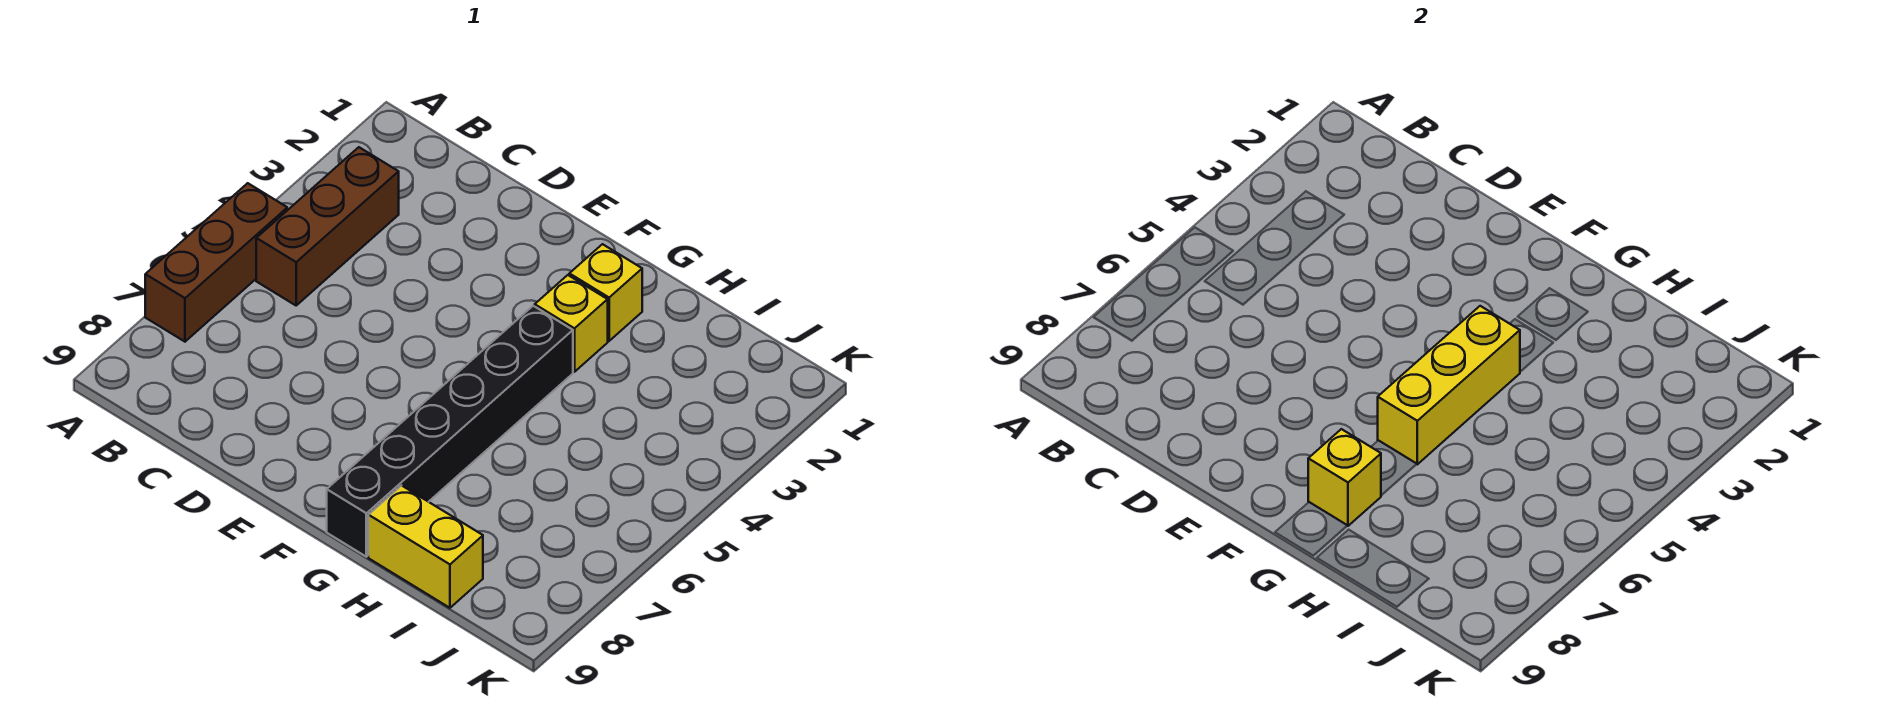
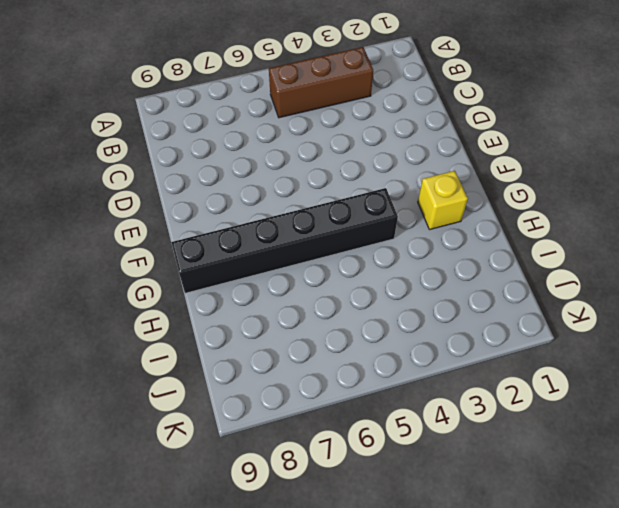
none -> brown brick A5:A7 level 1
none -> yellow brick G3 level 1

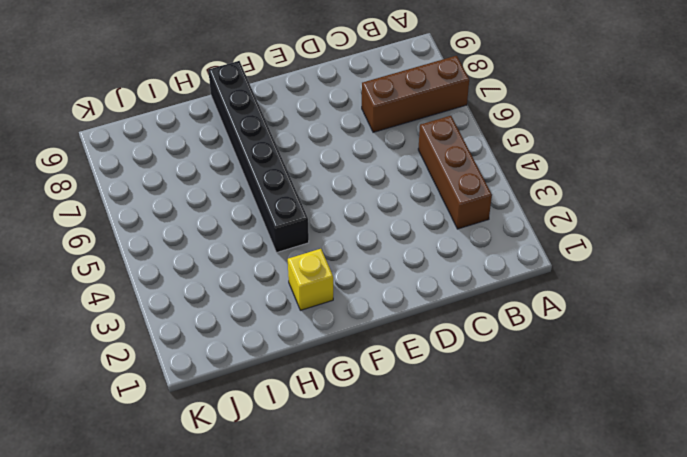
brown brick A7:C7 level 1 -> brown brick A5:A7 level 1
none -> yellow brick G3 level 1
none -> yellow brick H9:I9 level 1

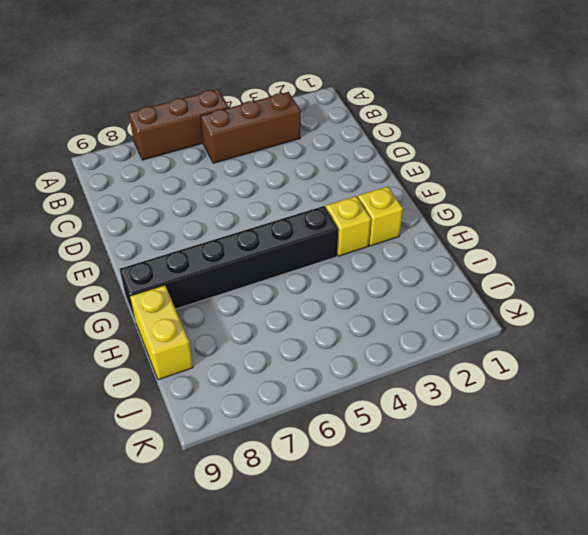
none -> yellow brick G4:G6 level 2
none -> yellow brick G8 level 2

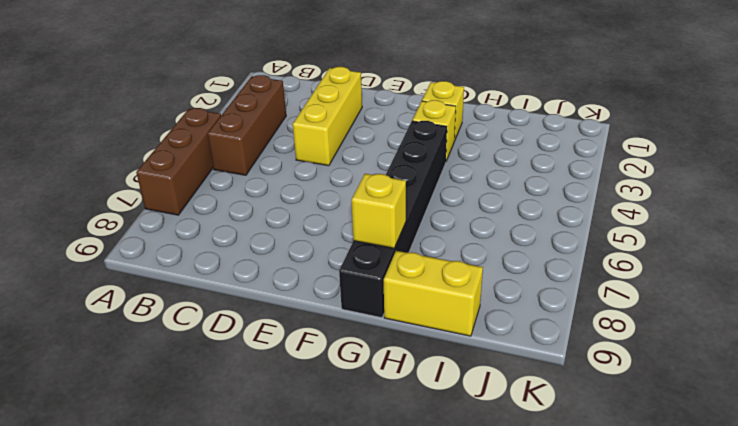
yellow brick D2:D4 level 1 -> yellow brick G4:G6 level 2

